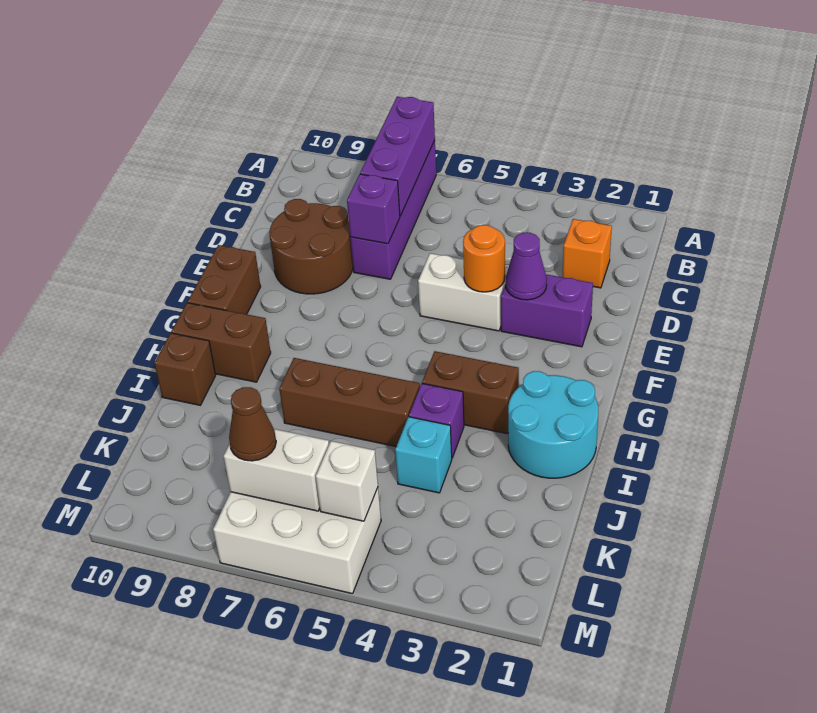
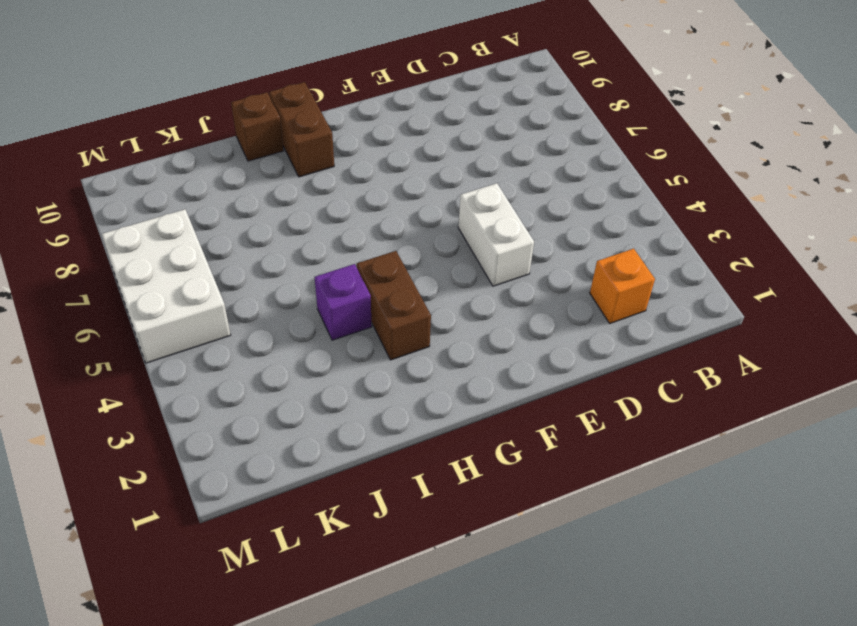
none -> purple brick A7:D7 level 1
none -> brown round brick D8:E9 level 1
none -> purple brick E2:E3 level 1

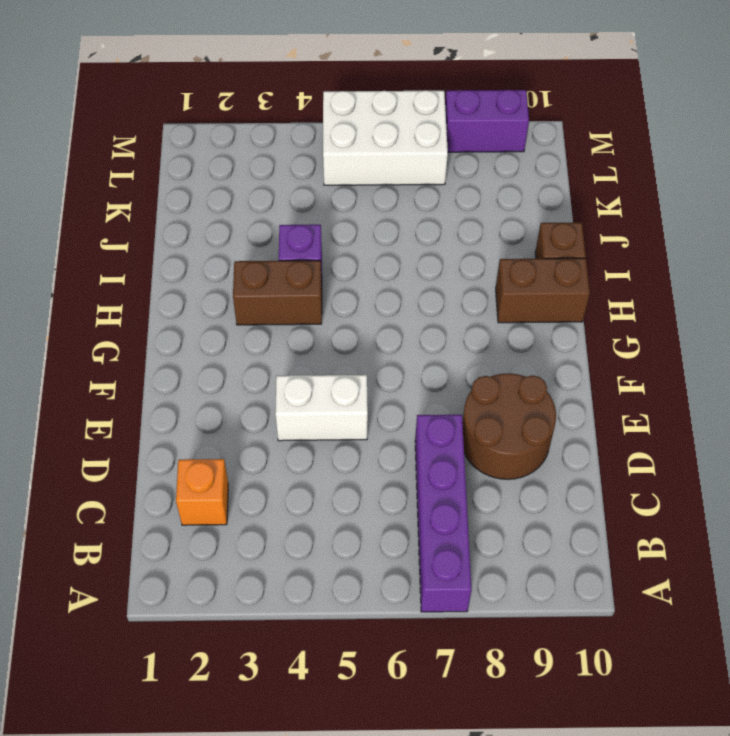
purple brick M8:M9 level 1 -> purple brick E2:E3 level 1
none -> brown brick F10:G10 level 1
none -> cyan round brick H1:I2 level 1
none -> brown brick I5:I7 level 1

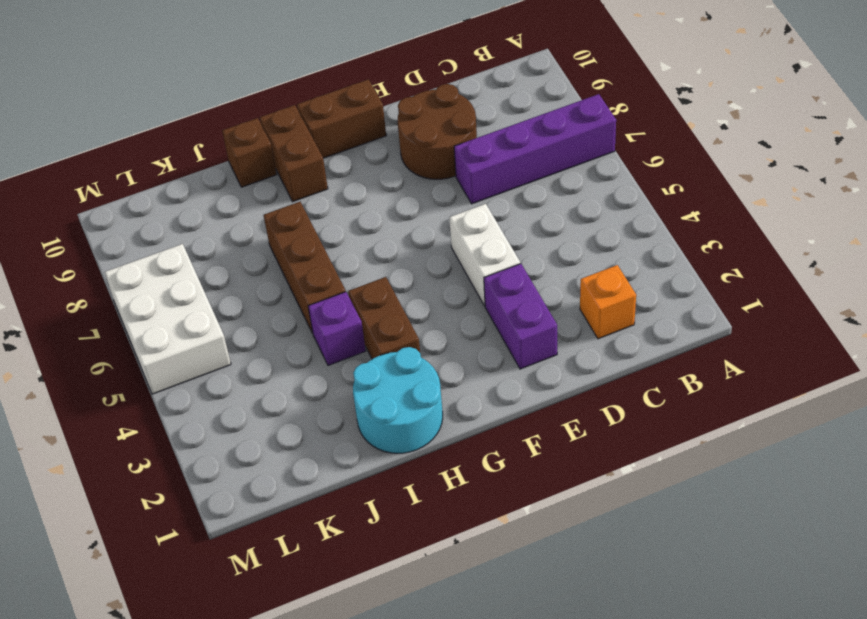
none -> cyan brick J4 level 1
none -> purple brick A7:C7 level 2
none -> purple brick D7 level 2

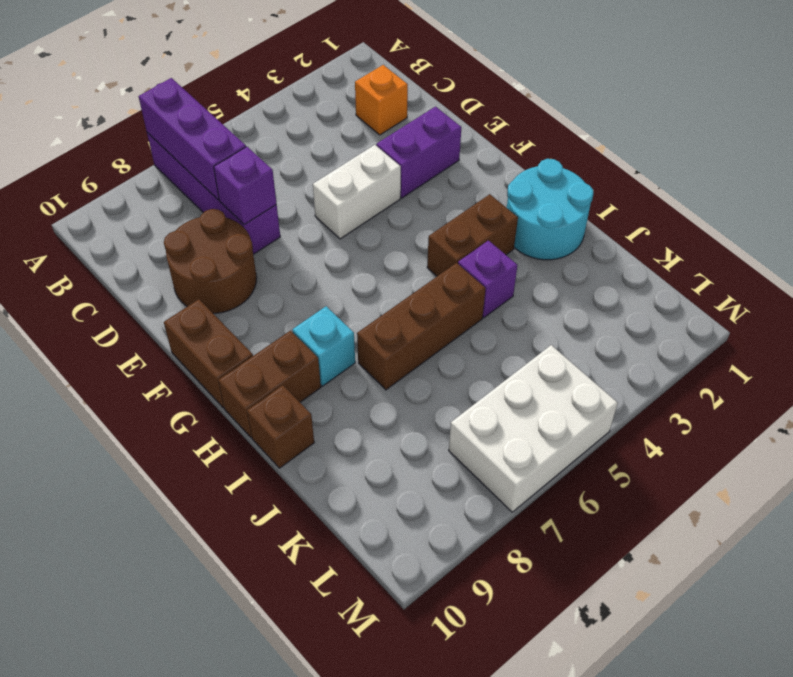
cyan brick H8 level 1 -> cyan brick J4 level 1
none -> purple cone E3 level 2
none -> orange round brick E4 level 2
none -> white brick L5 level 2

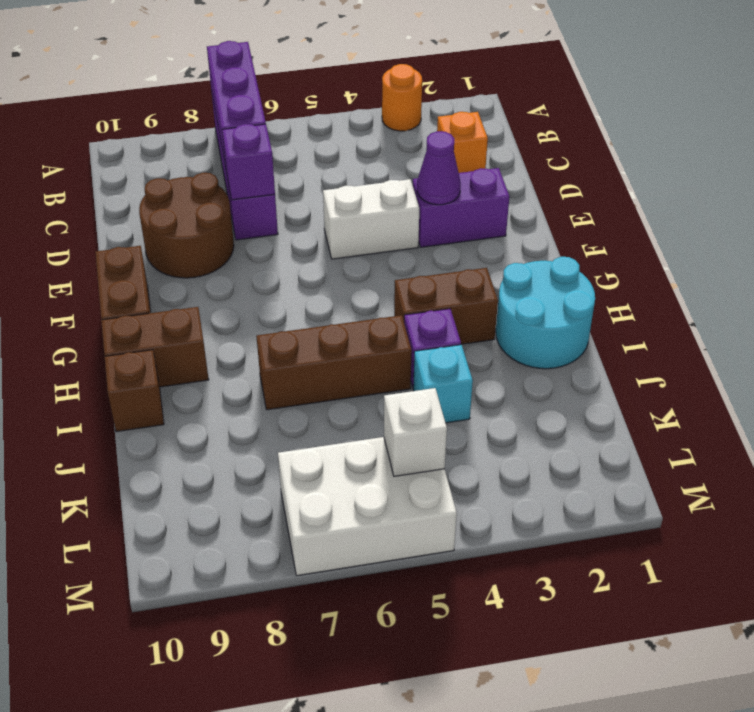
orange round brick A3 level 1 -> orange round brick E4 level 2
none -> white brick L6:L7 level 2
none -> brown cone L7 level 3

